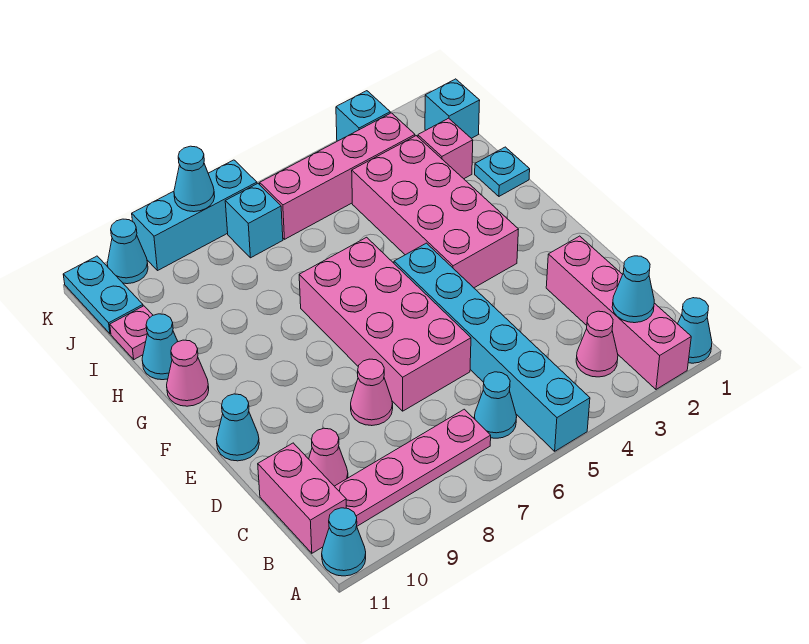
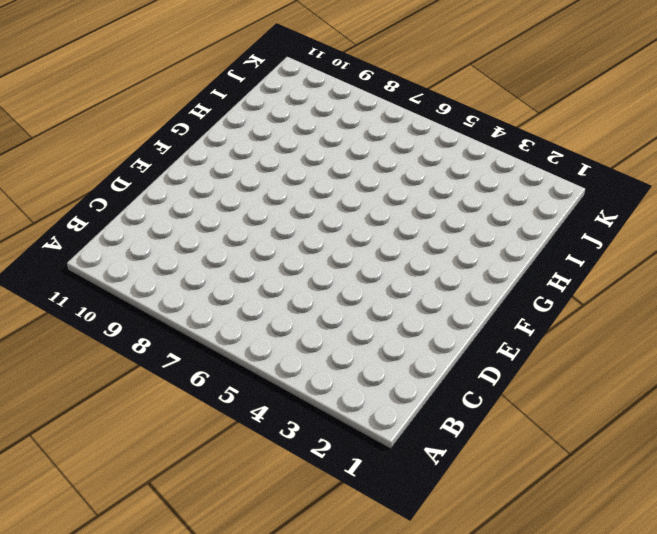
none -> cyan cone A1 level 1
none -> pink brick A2:D2 level 1
none -> cyan brick A5:F5 level 1

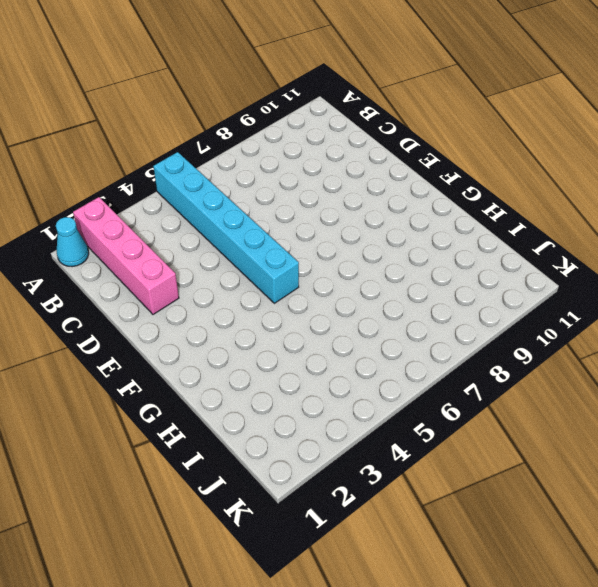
none -> cyan cone A11 level 1
none -> pink cone B3 level 1
none -> cyan cone B6 level 1

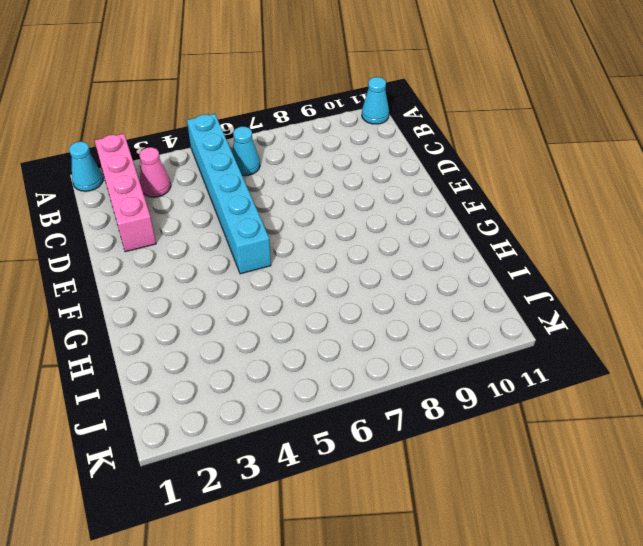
none -> pink plate B7:B10 level 1
none -> pink brick B11:C11 level 1
none -> pink cone C10 level 1

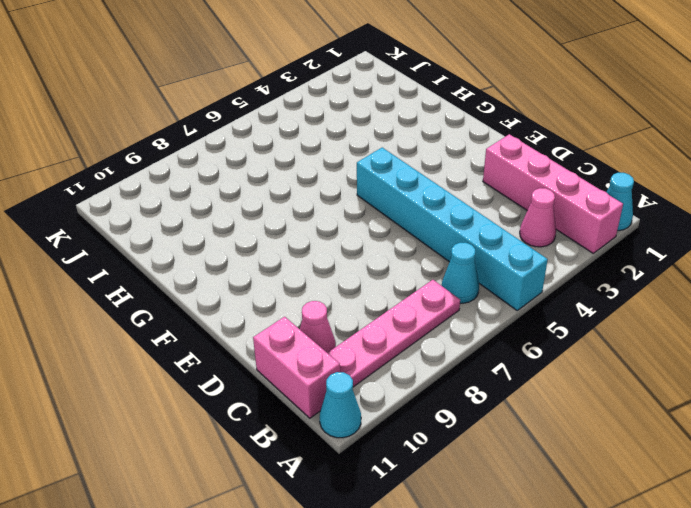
none -> pink brick D6:G7 level 1
none -> pink cone D8 level 1
none -> cyan cone E11 level 1

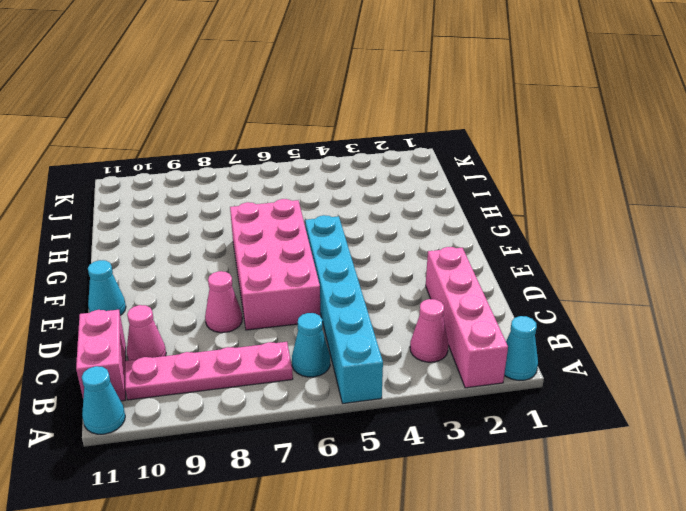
none -> pink brick F3:I4 level 1
none -> pink cone G11 level 1
none -> cyan plate H1 level 1

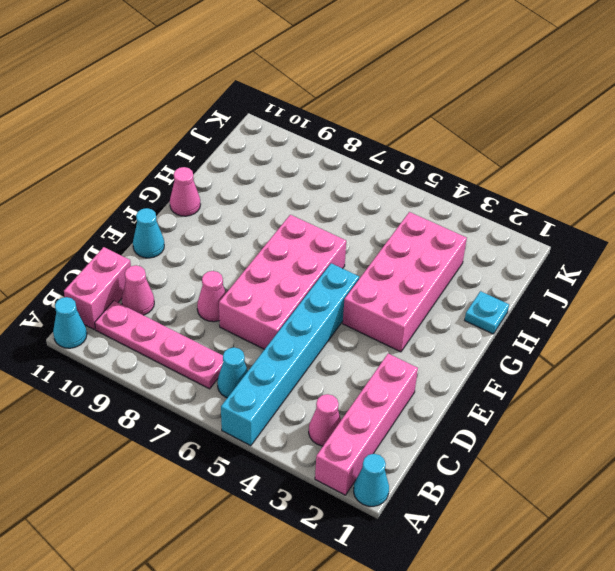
none -> cyan cone H11 level 1
none -> pink brick I2 level 1
none -> pink plate I11 level 1

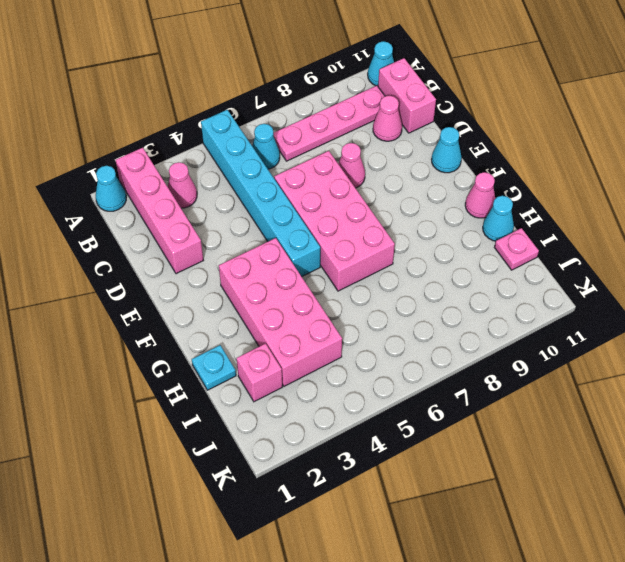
none -> cyan brick J1 level 1
none -> pink brick J3:J6 level 1
none -> cyan brick J7 level 1

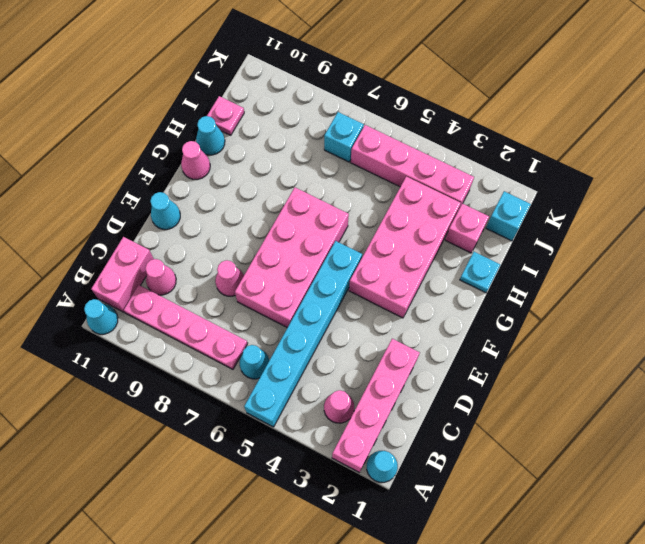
none -> cyan plate J11:K11 level 1
none -> cyan brick K3 level 1
none -> cyan brick K7:K9 level 1

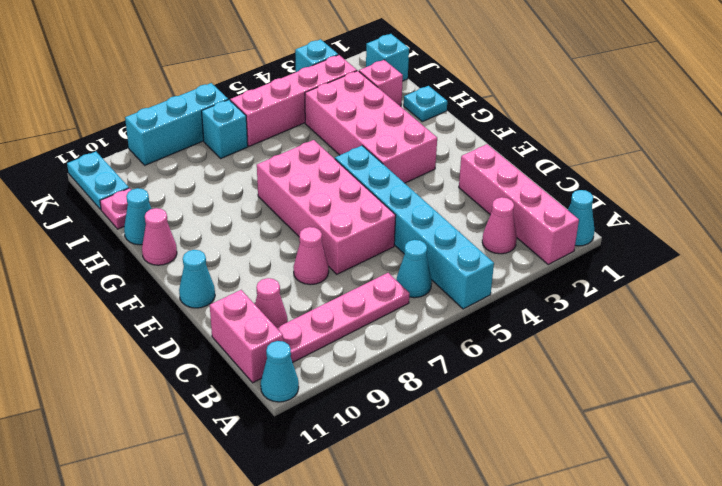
none -> cyan cone K10 level 1
none -> cyan cone B2 level 2
none -> cyan cone K8 level 2

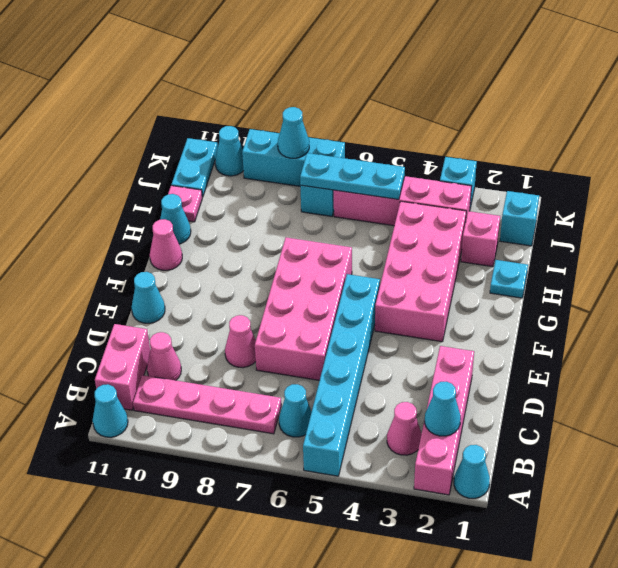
cyan plate J5:J7 level 2 -> none

